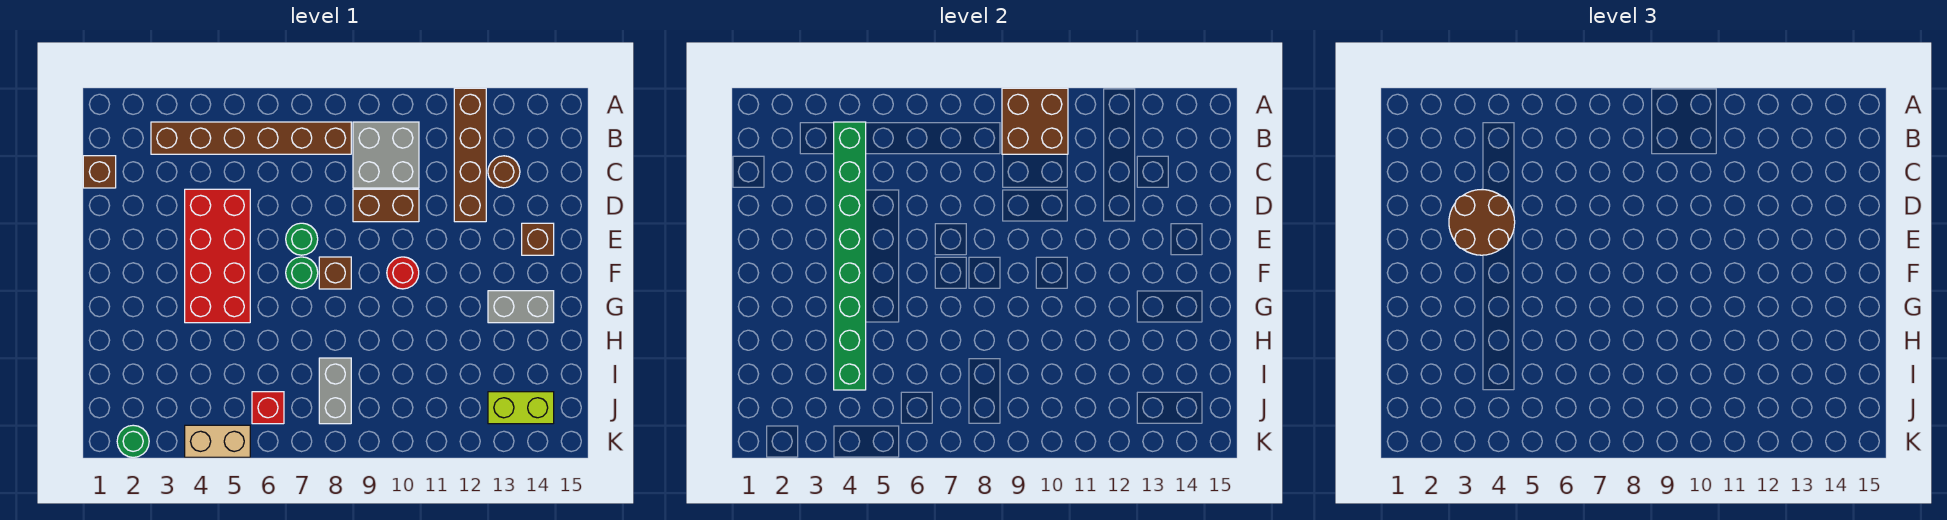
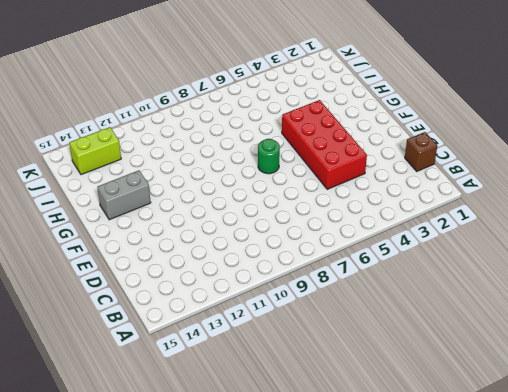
none -> brown brick A12:D12 level 1
none -> brown brick B3:B8 level 1
none -> grey brick B9:C10 level 1

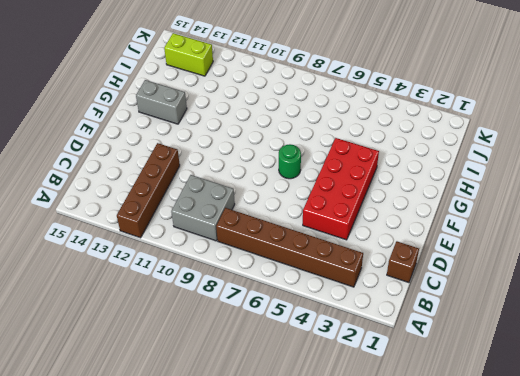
none -> brown round brick C13 level 1
none -> brown brick D9:D10 level 1
none -> green round brick E7 level 1

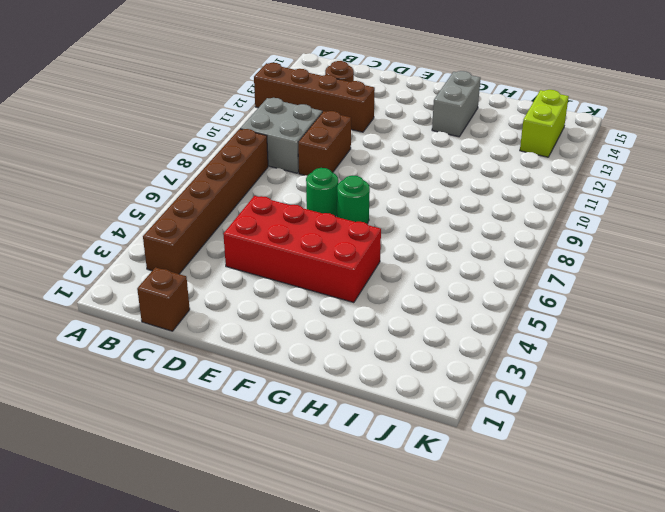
none -> brown brick E14 level 1
none -> brown brick F8 level 1
none -> red round brick F10 level 1

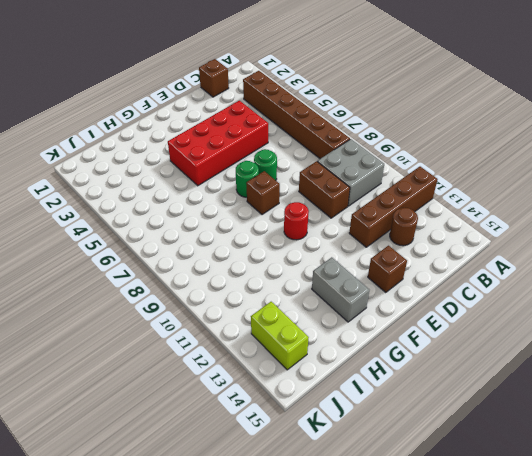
none -> grey brick I8:J8 level 1
none -> red brick J6 level 1
none -> green round brick K2 level 1

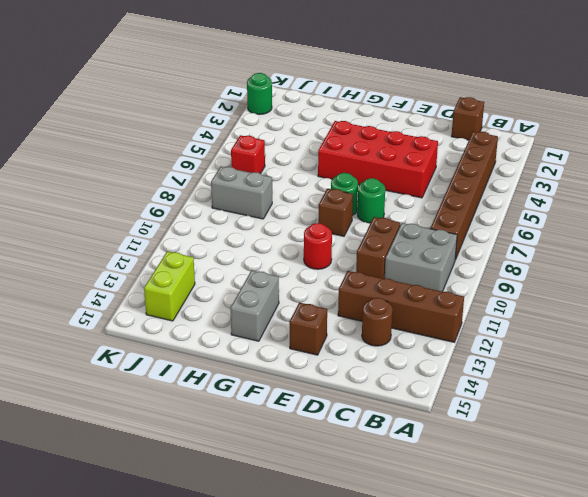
none -> tan brick K4:K5 level 1
none -> brown brick A9:B10 level 2
none -> green brick B4:I4 level 2

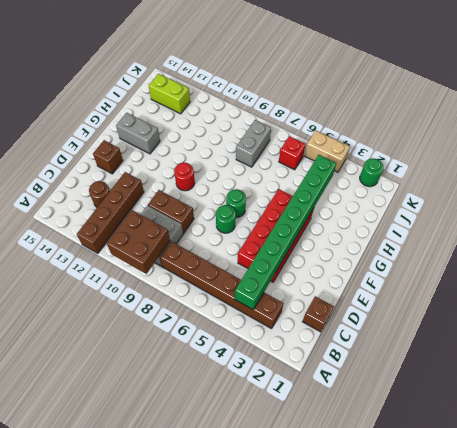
none -> brown brick F8 level 1
none -> brown round brick D3:E4 level 3

